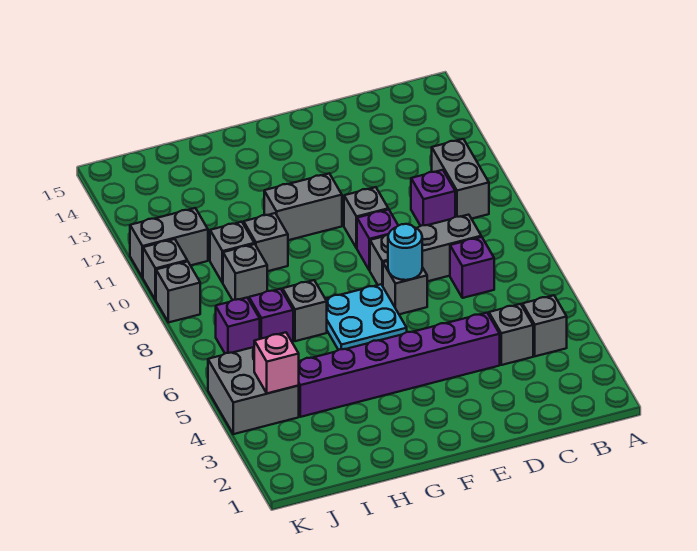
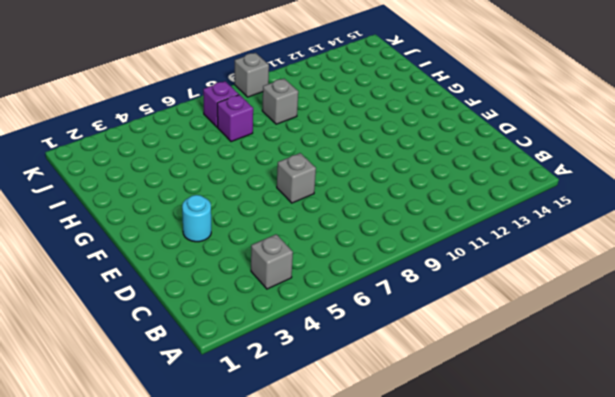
cyan round brick E3 level 1 -> cyan round brick E7 level 2
none -> grey brick B10:B11 level 1
none -> grey brick C4 level 1
none -> purple brick C7 level 1

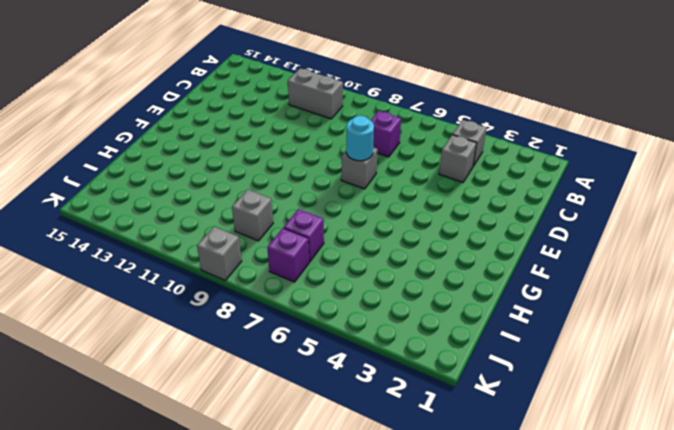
none -> grey brick C8:E8 level 1
none -> purple brick C10 level 1
none -> purple brick D4:I4 level 1

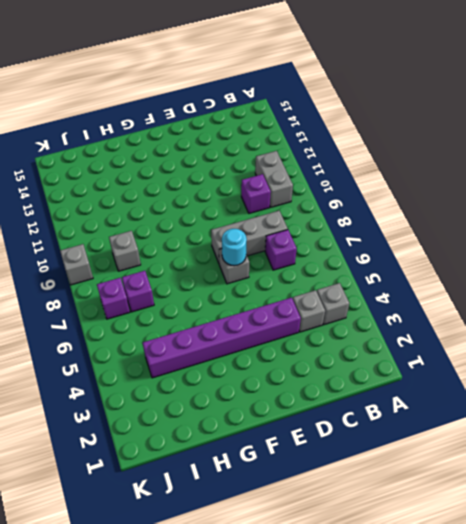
none -> purple brick E9 level 1
none -> grey brick E10 level 1
none -> cyan plate F6:G7 level 1

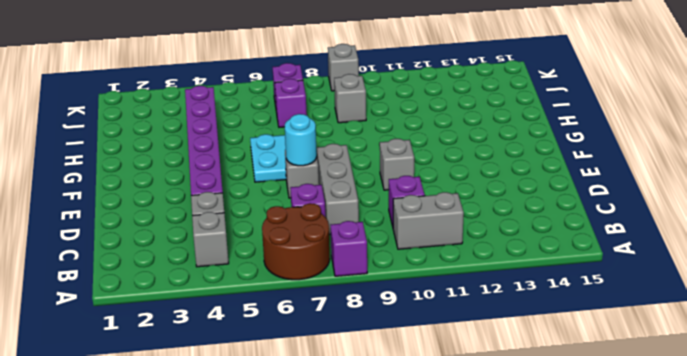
brown round brick A6:B7 level 1 -> none
purple brick A8 level 1 -> purple brick E9 level 1
none -> grey brick F11:G11 level 1
none -> grey brick H7 level 1
none -> grey brick H10 level 1

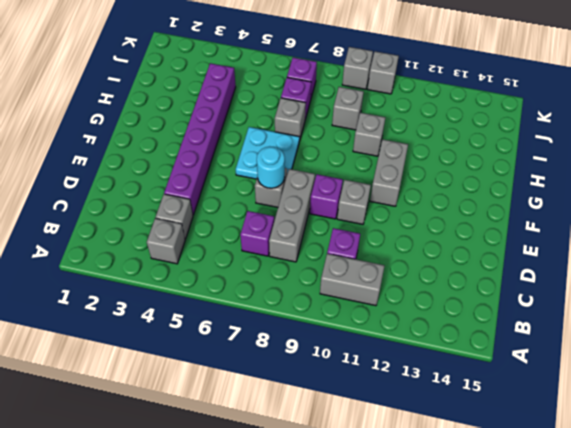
none -> grey brick I10 level 1
none -> grey brick J4:K5 level 1
none -> grey brick J11:K11 level 1

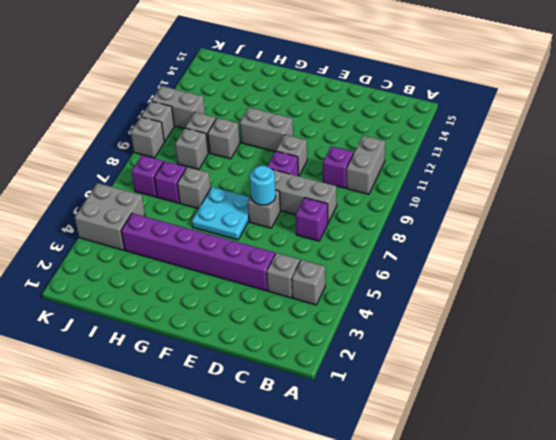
none -> pink brick J4 level 2

